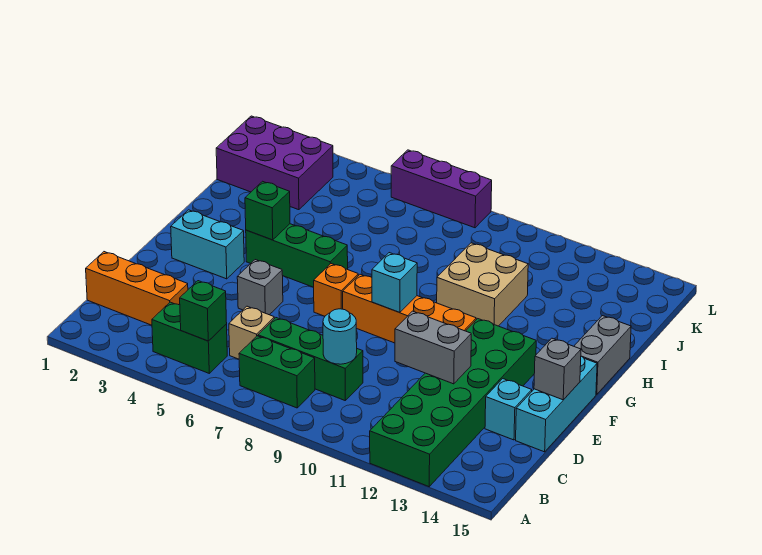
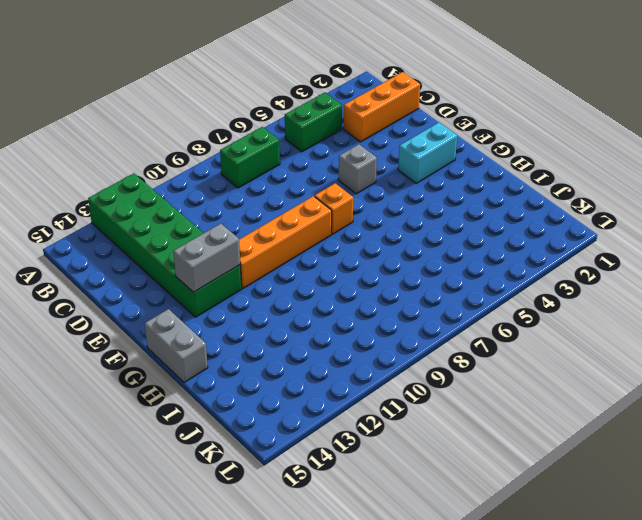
grey brick F12:F13 level 2 -> grey brick D11:D12 level 2
none -> tan brick C6 level 1
none -> green brick C7:C9 level 1
none -> cyan brick D14 level 1

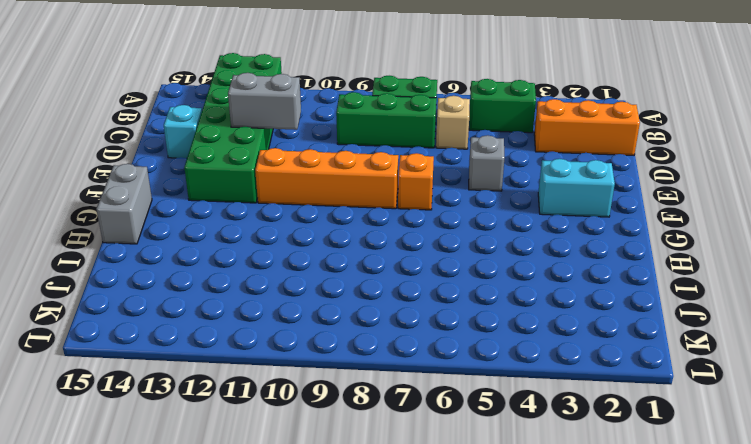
none -> cyan brick D15:F15 level 1
none -> green brick G4:G6 level 1
none -> tan brick H10:I11 level 1

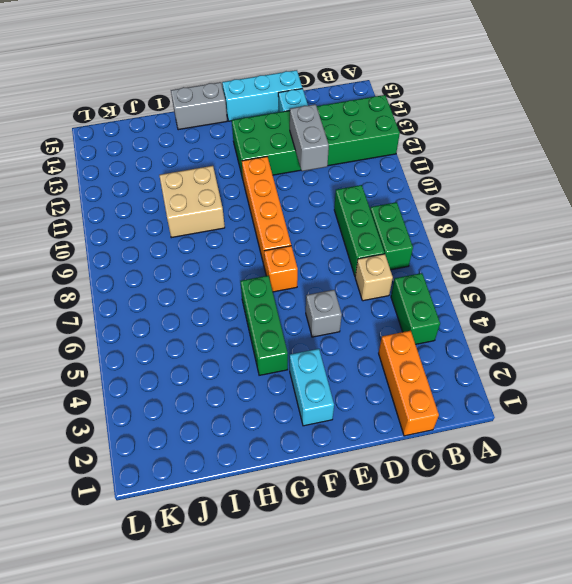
none -> purple brick J1:K3 level 1
none -> purple brick L6:L8 level 1
none -> green brick B5 level 2

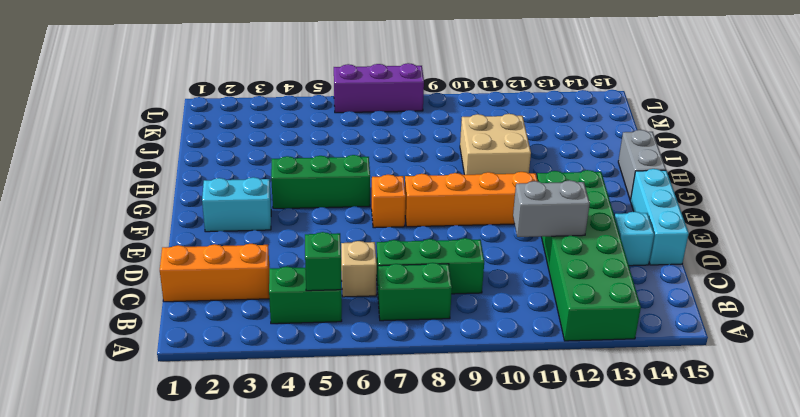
none -> grey brick E5 level 1
none -> purple brick J1:K3 level 1
none -> cyan round brick C9 level 2

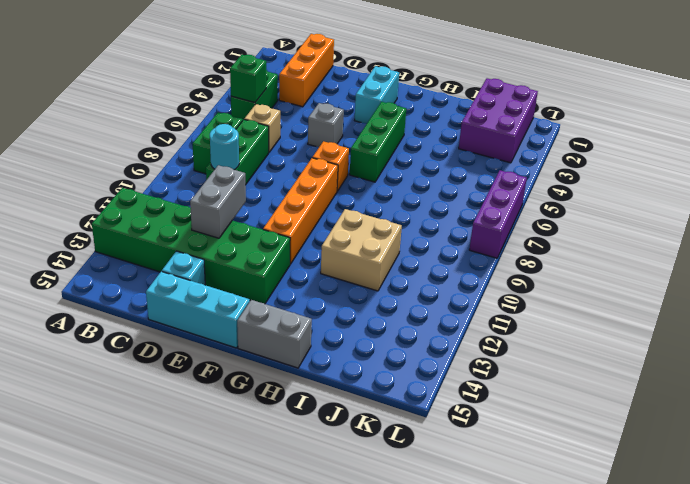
none -> grey brick E15 level 2
none -> cyan brick F9 level 2
none -> green brick G4 level 2

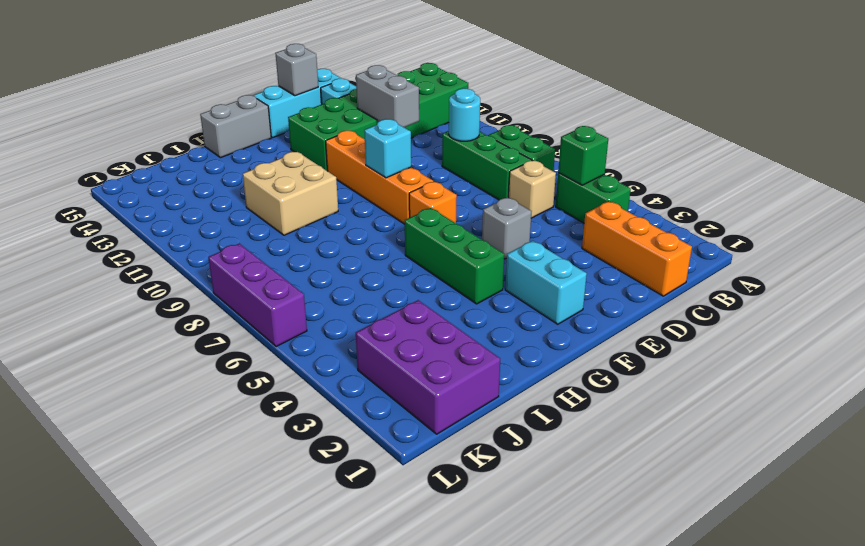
none -> green brick G4 level 2

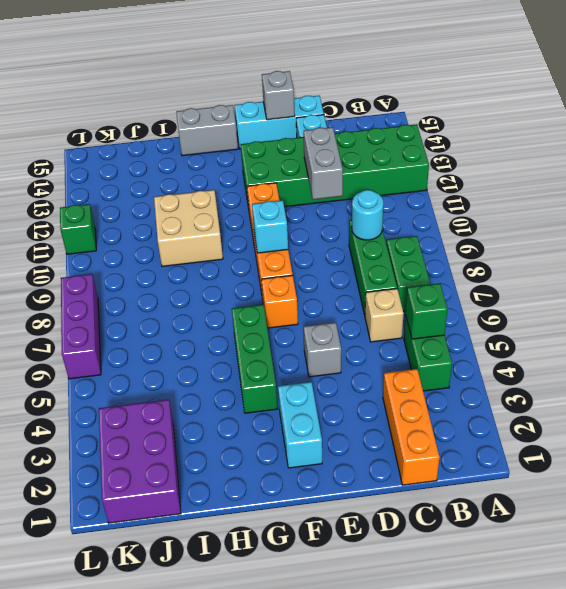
green brick L11 level 1 -> green brick G4 level 2

